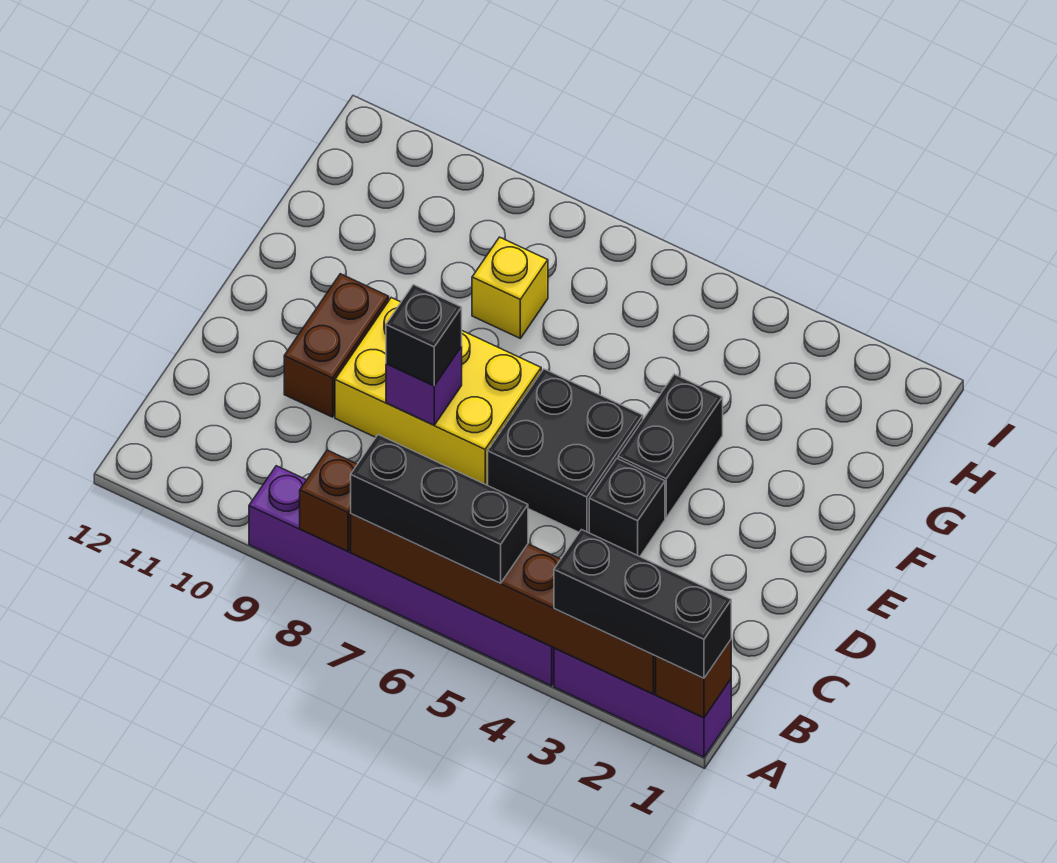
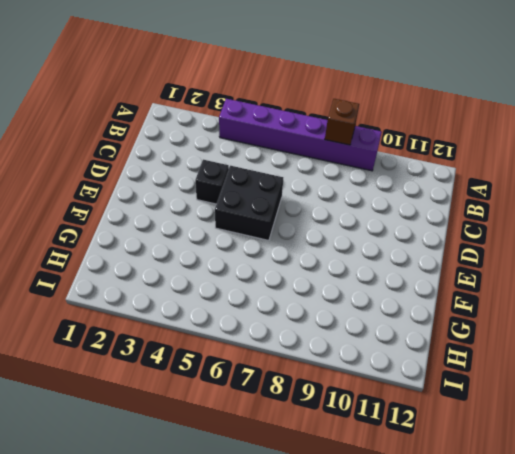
none -> purple brick A1:A3 level 1
none -> yellow brick D7:E9 level 1
none -> brown brick D10:E10 level 1

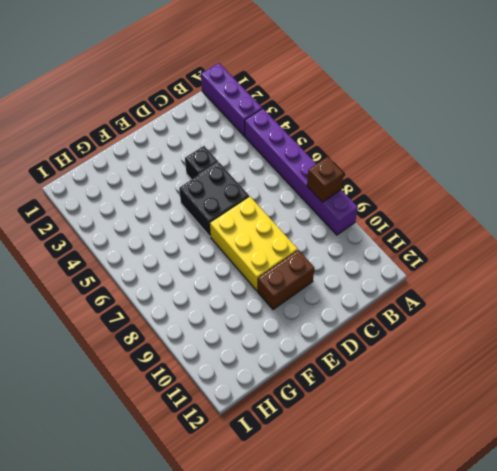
none -> black brick E4:F4 level 1
none -> yellow brick G8 level 1
none -> brown brick A1 level 2

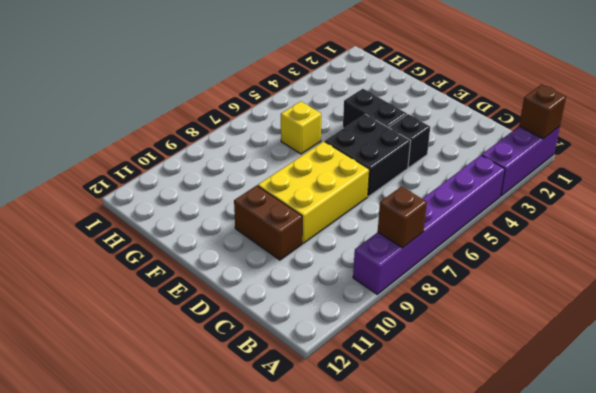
yellow brick G6 level 1 -> yellow brick G8 level 1
none -> brown brick A2:A7 level 2
none -> purple brick D8 level 2
none -> black brick A1:A3 level 3

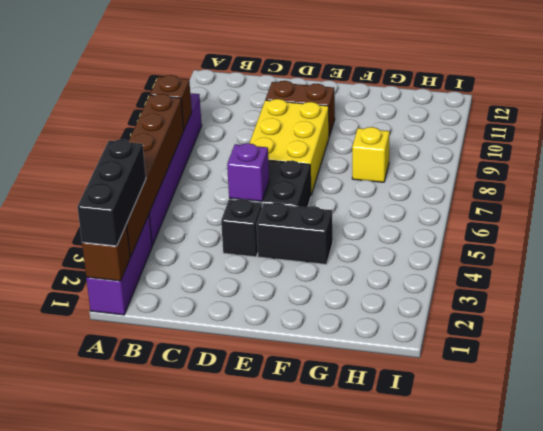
purple brick D5 level 2 -> purple brick D8 level 2
none -> black brick A5:A7 level 3
none -> black brick D8 level 3

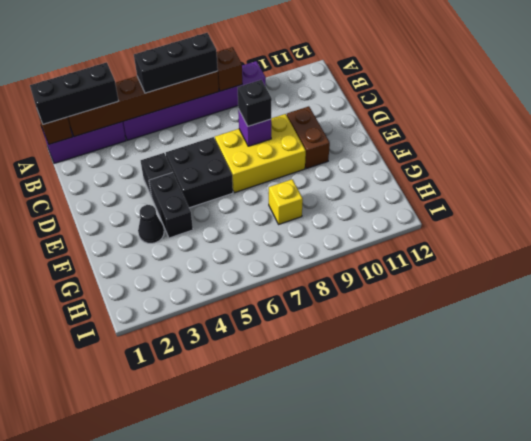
black cone F3 level 1 -> none

